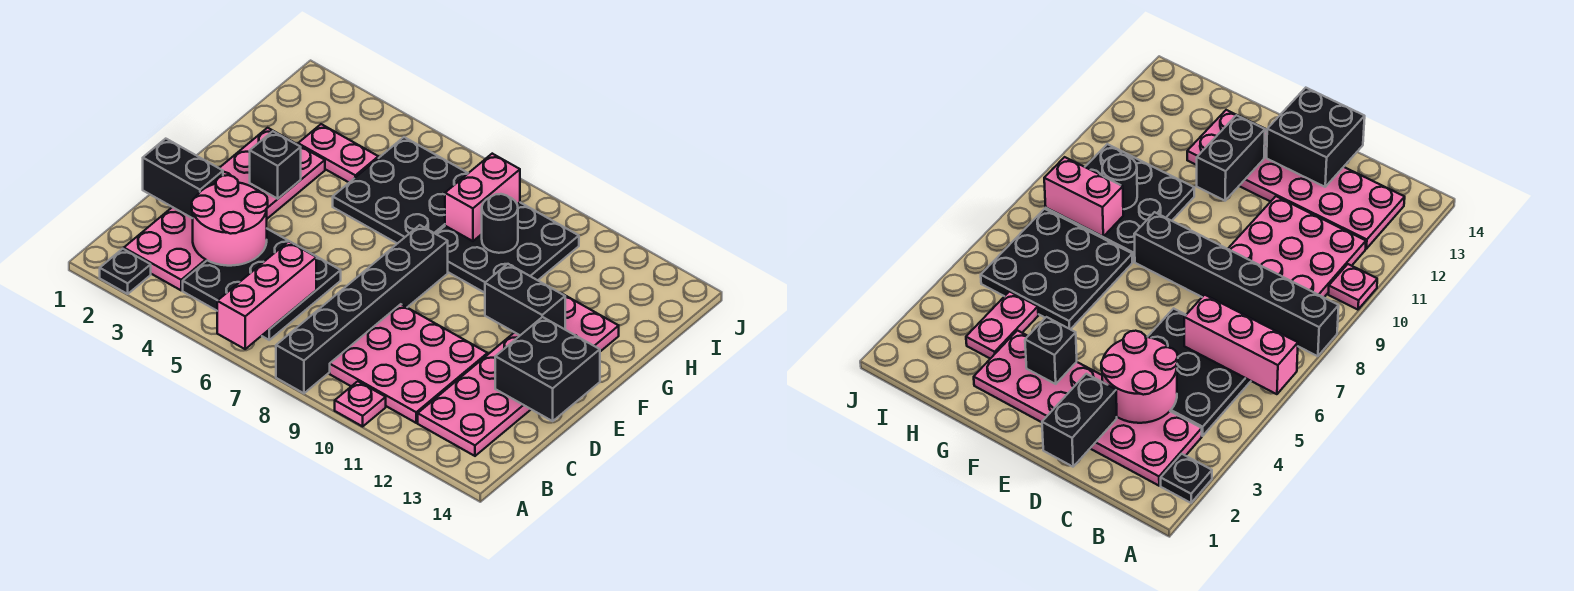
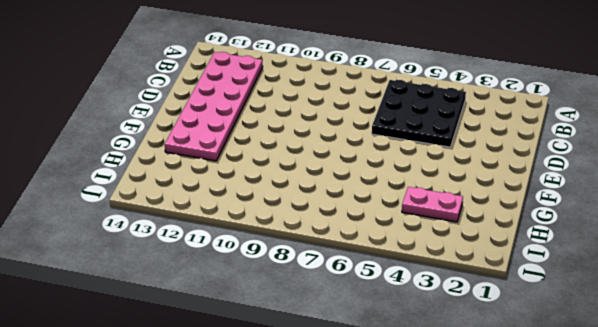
none -> black plate A2 level 1
none -> black brick A8:F8 level 1
none -> pink plate A10 level 1

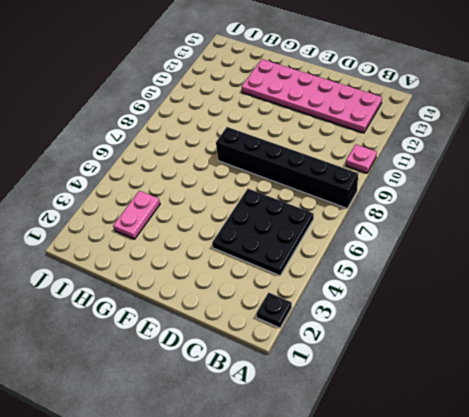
none -> pink plate B2:G3 level 1
none -> pink plate B9:D11 level 1
none -> black plate G5:I7 level 1

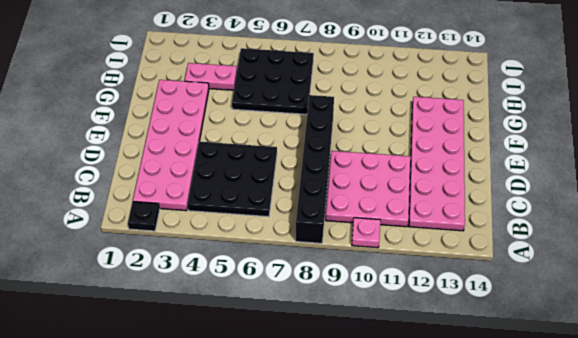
none -> black plate G8:I10 level 1
none -> pink brick A6:C6 level 2
none -> pink round brick C3:D4 level 2

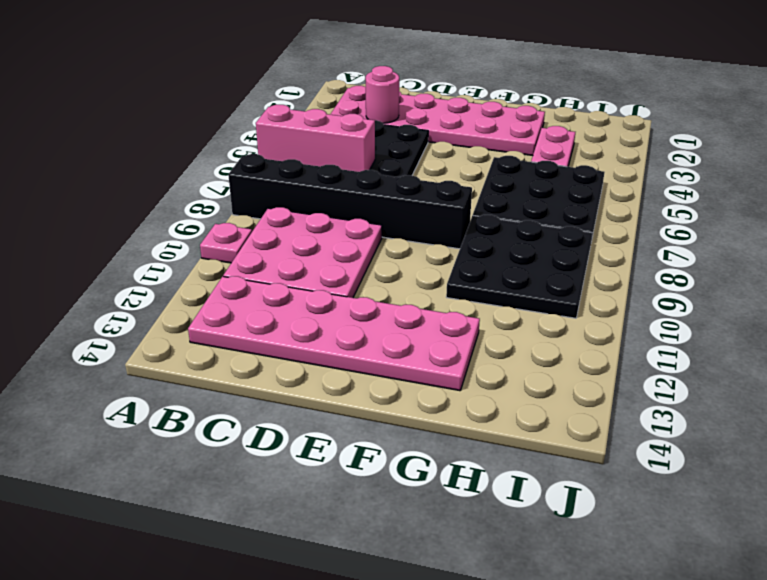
pink round brick C3 level 2 -> pink round brick C3:D4 level 2
none -> black plate A2 level 1
none -> black brick D1:D2 level 2
none -> black brick D13:E14 level 2

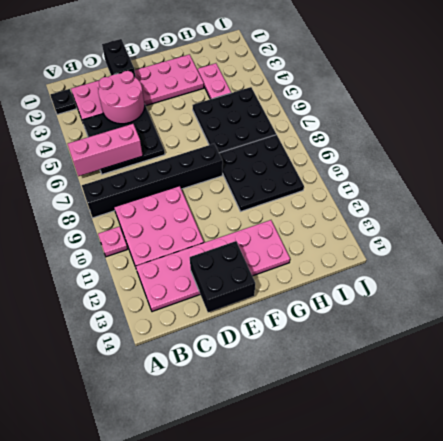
none -> black brick F3 level 2
none -> black brick F11:F12 level 2
none -> pink brick H8:I8 level 2

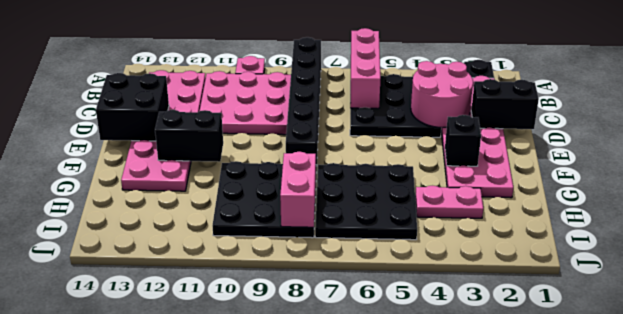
none -> black round brick H9 level 2

